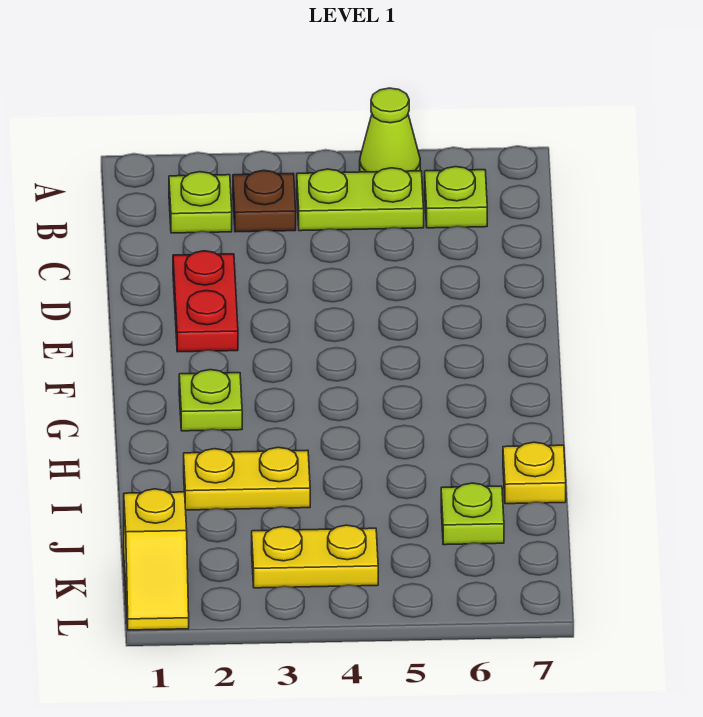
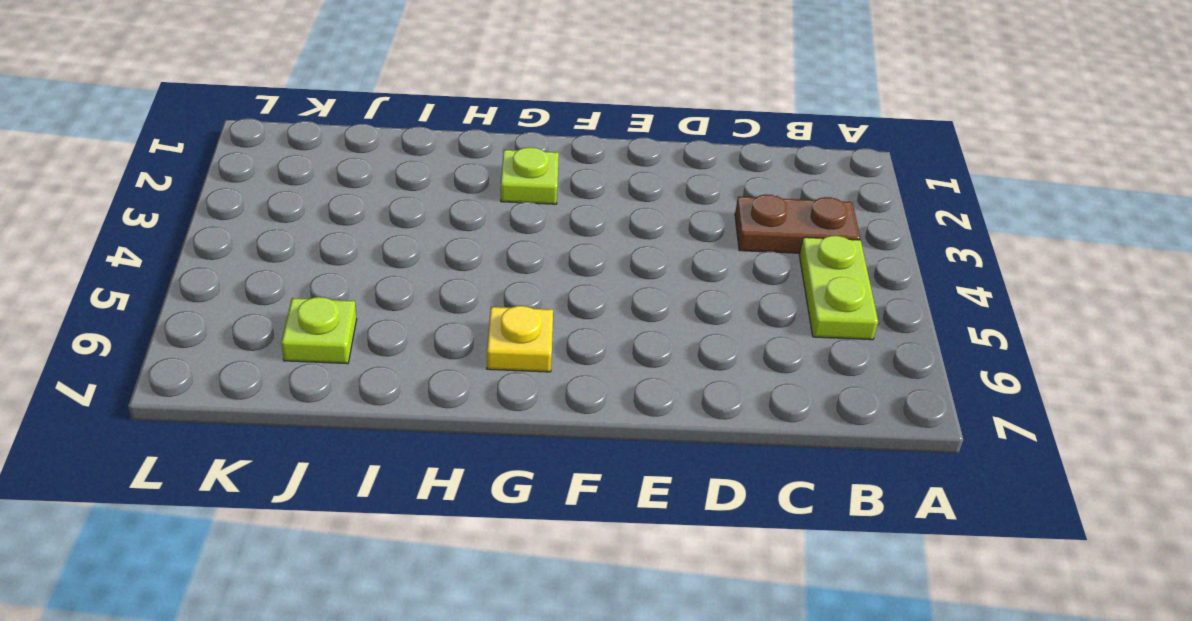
brown plate B3:C3 level 1 -> brown plate B3 level 1
yellow plate G6 level 1 -> yellow plate I7 level 1
none -> lime cone A5 level 1
none -> lime plate B2 level 1
none -> lime plate B6 level 1

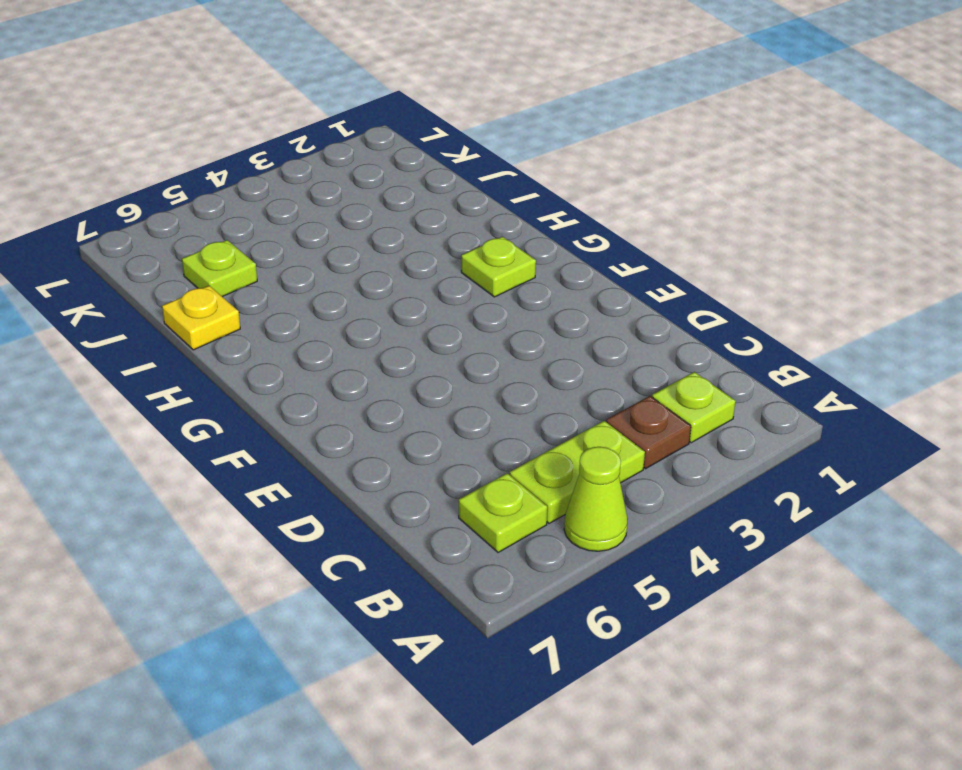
none -> red plate D2:E2 level 1
none -> yellow plate I2:I3 level 1
none -> yellow slope K1:L1 level 1 top K

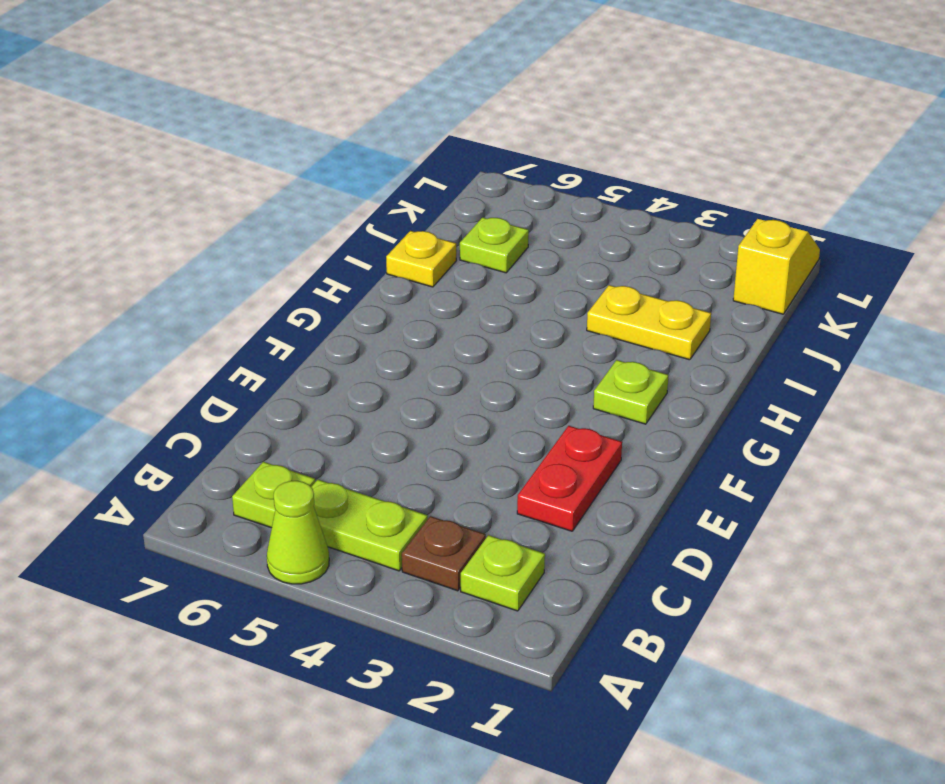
none -> yellow plate K3:K4 level 1

